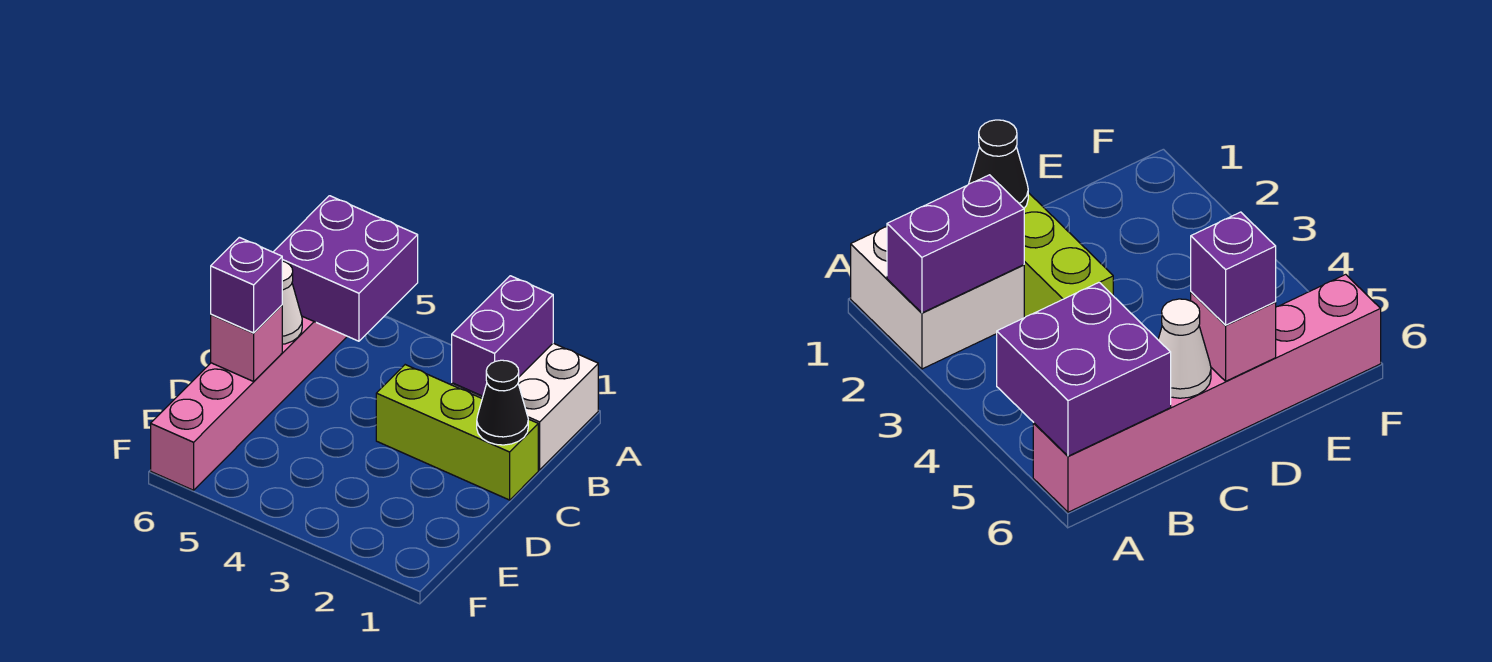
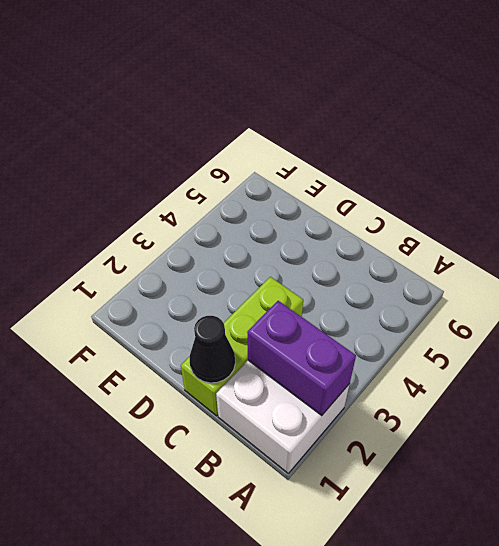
none -> pink brick A6:F6 level 1
none -> purple brick A5:B6 level 2

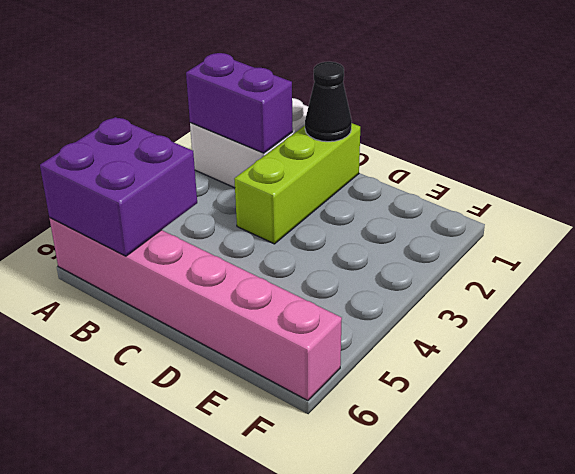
none -> white cone C6 level 2
none -> pink brick D6 level 2

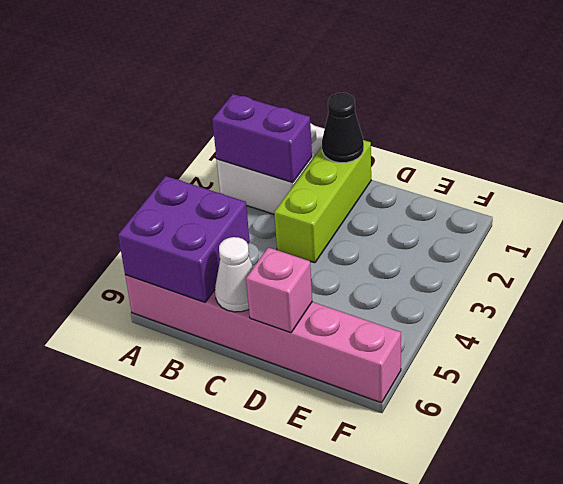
none -> purple brick D6 level 3

